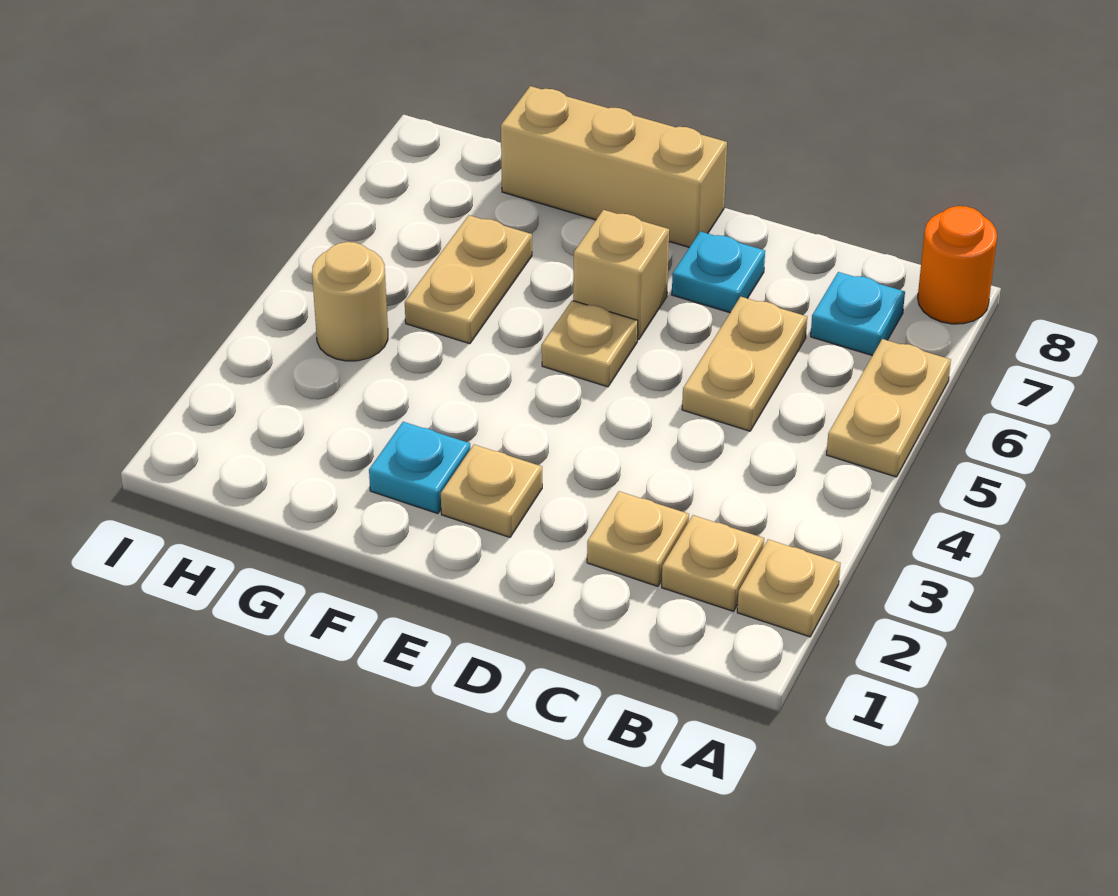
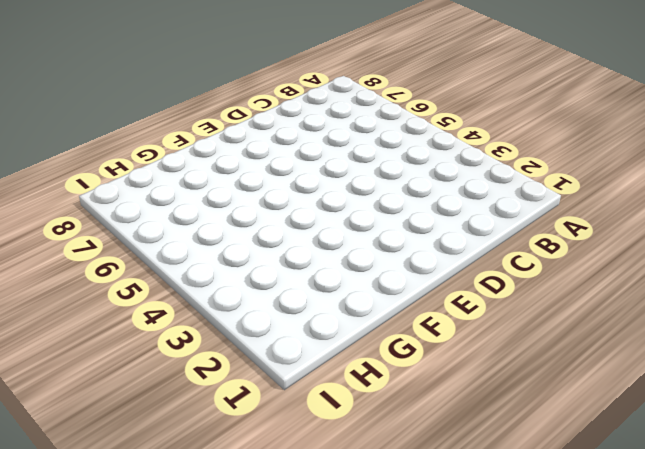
none -> tan plate A2 level 1
none -> tan plate A5:A6 level 1
none -> orange round brick A8 level 1

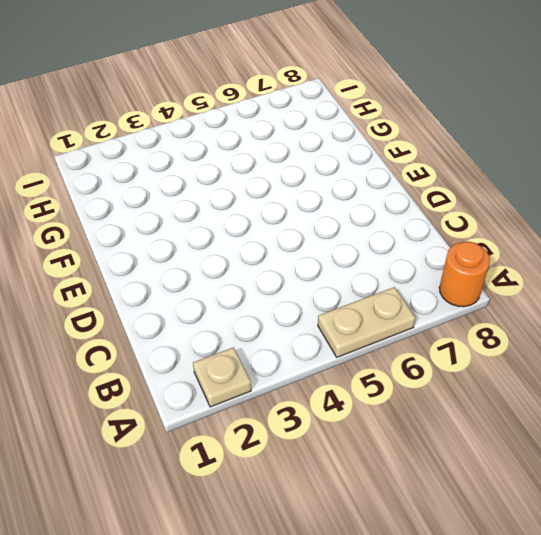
none -> tan plate B2 level 1
none -> cyan plate B7 level 1
none -> tan plate C2 level 1

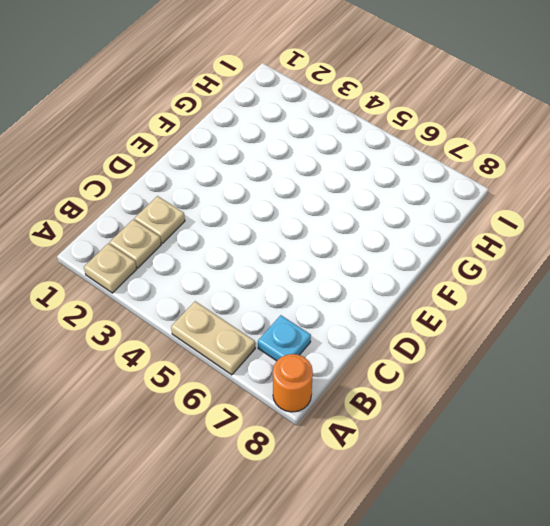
none -> tan plate C5:C6 level 1
none -> cyan plate D7 level 1
none -> tan plate E2 level 1

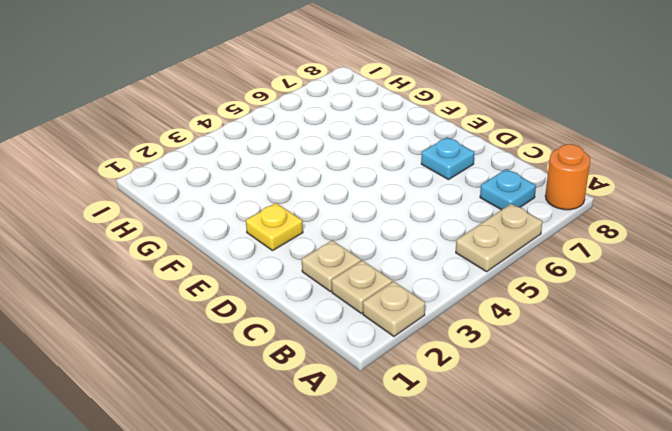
yellow plate E2 level 1 -> tan plate E2 level 1
none -> tan plate C5:C6 level 1
none -> tan plate E5 level 1
none -> tan brick E6 level 1

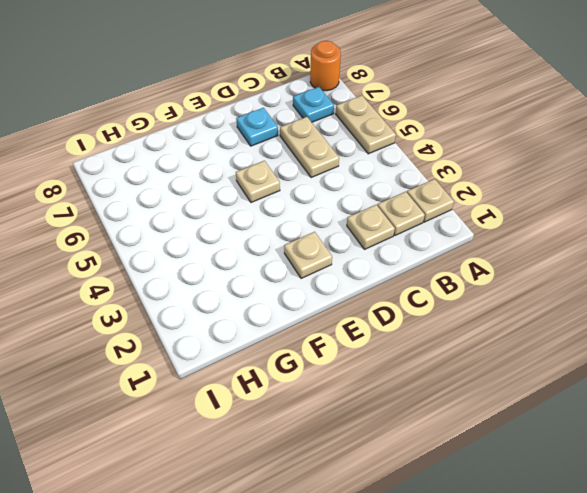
none -> tan brick E6 level 1
none -> tan brick E8:G8 level 1
none -> cyan plate F2 level 1

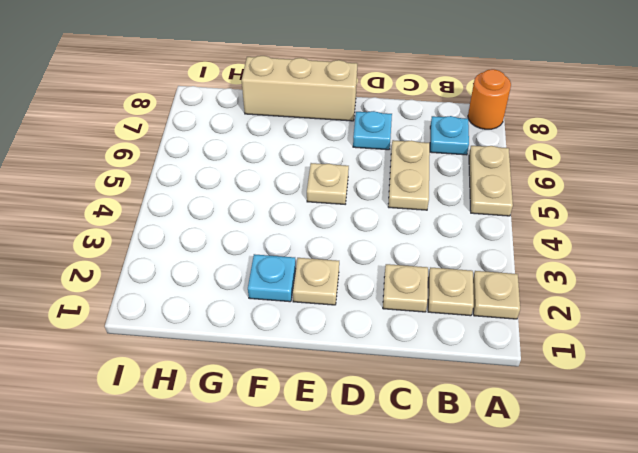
none -> tan brick E6 level 1
none -> tan plate G5:G6 level 1
none -> tan round brick H4 level 1

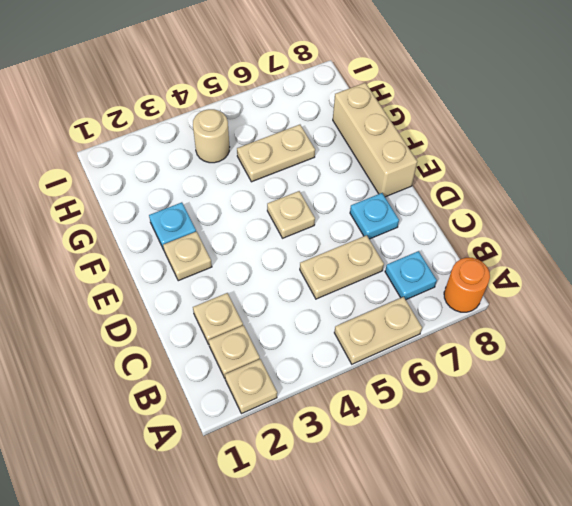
none -> tan brick E6 level 1

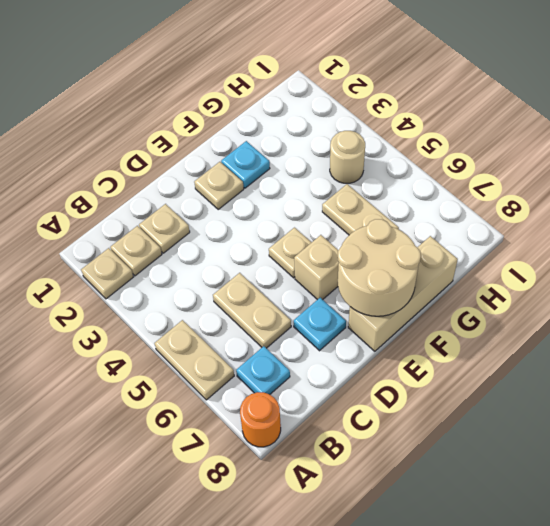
tan round brick E7:F8 level 2 -> none

